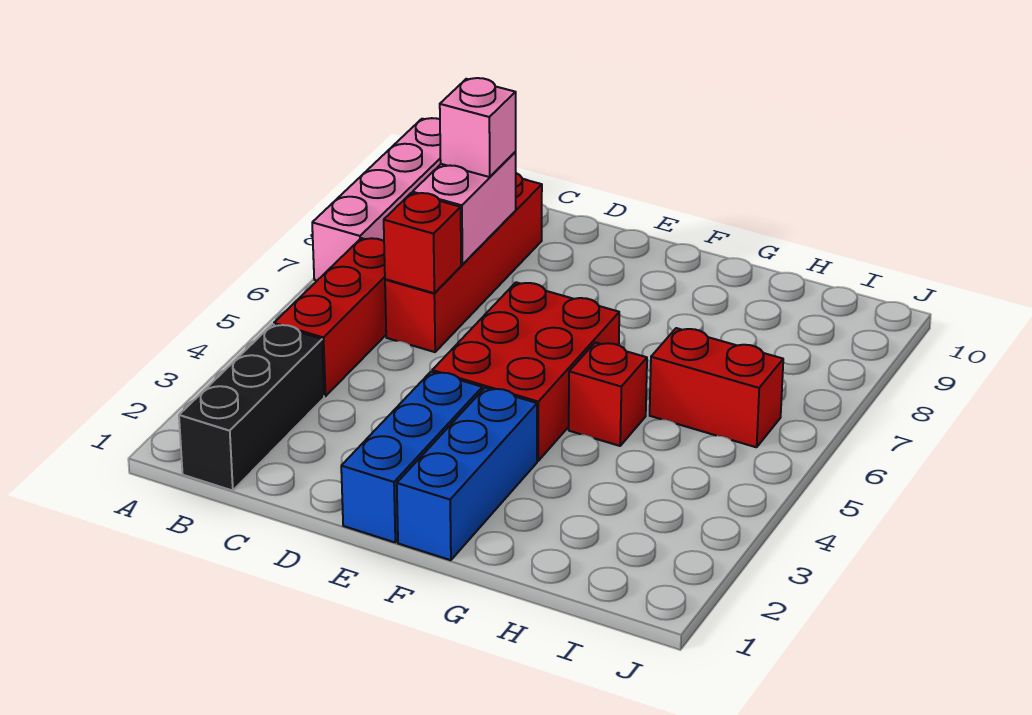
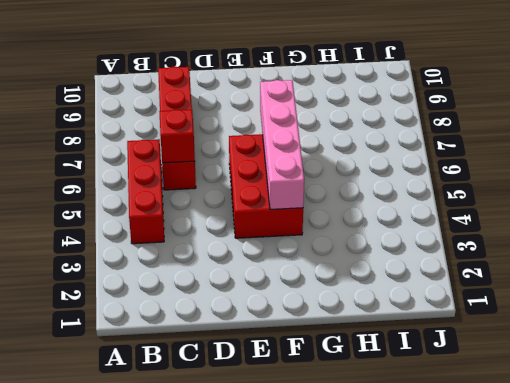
pink brick F4:F7 level 2 -> pink brick A7:A10 level 1
none -> black brick B1:B3 level 1
none -> blue brick E1:E3 level 1
none -> blue brick F1:F3 level 1

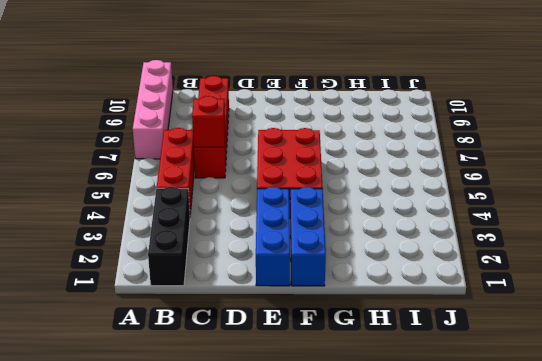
none -> red brick G5 level 1
none -> red brick H6:I6 level 1
none -> pink brick C7:C8 level 2

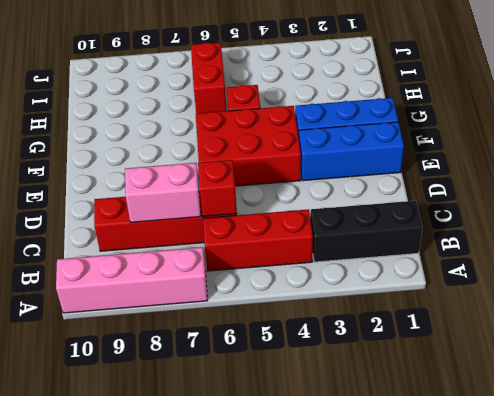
none -> pink brick C8 level 3

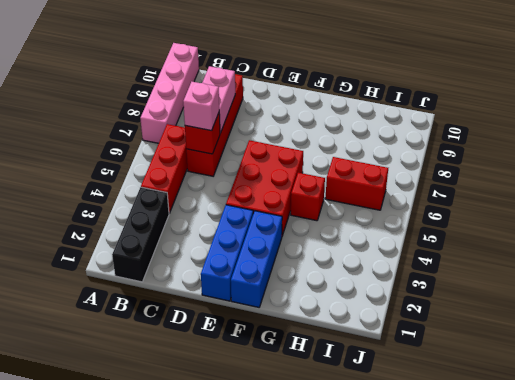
pink brick C6 level 3 -> pink brick C8 level 3

